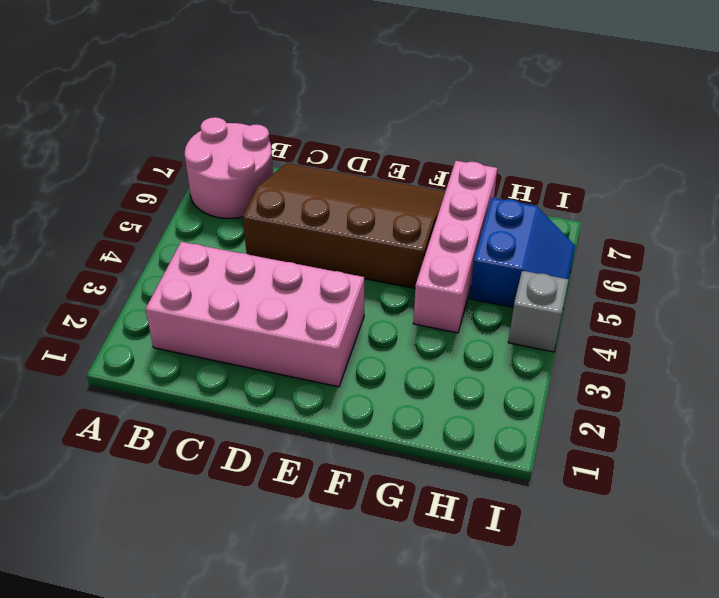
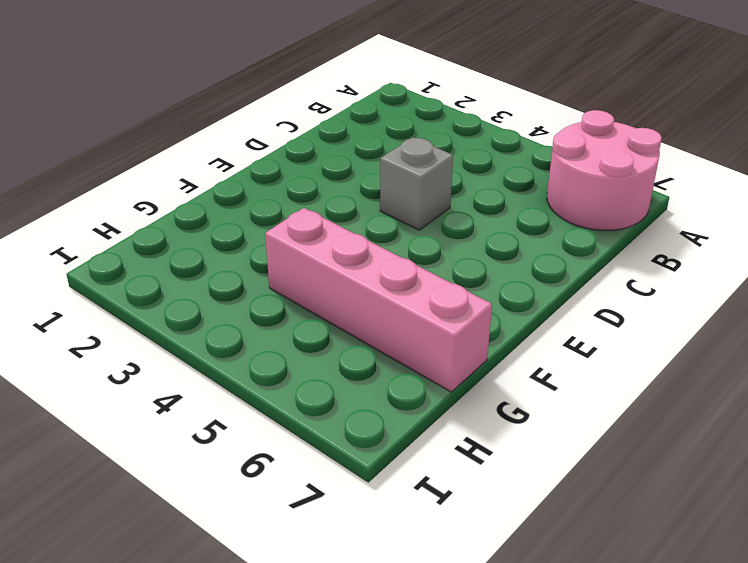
grey brick D4 level 1 -> grey brick I4 level 1
none -> pink brick B2:E3 level 1
none -> brown slope C5:F7 level 1 top 5

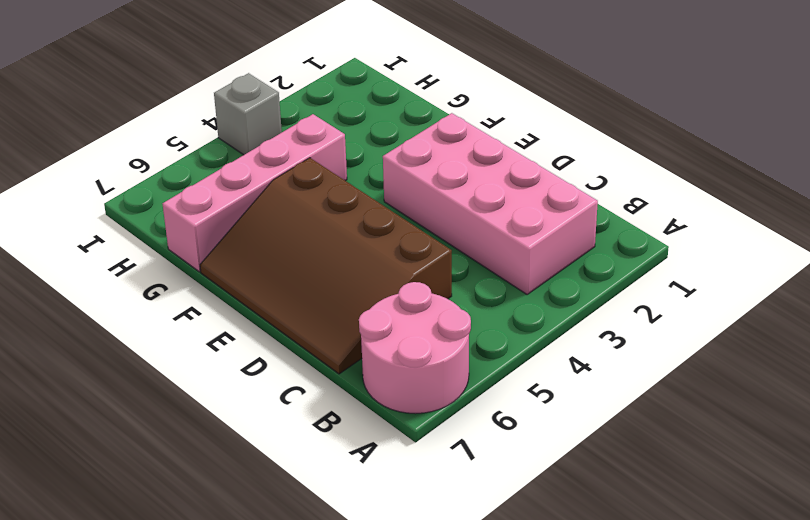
none -> blue slope H5:I6 level 1 top H

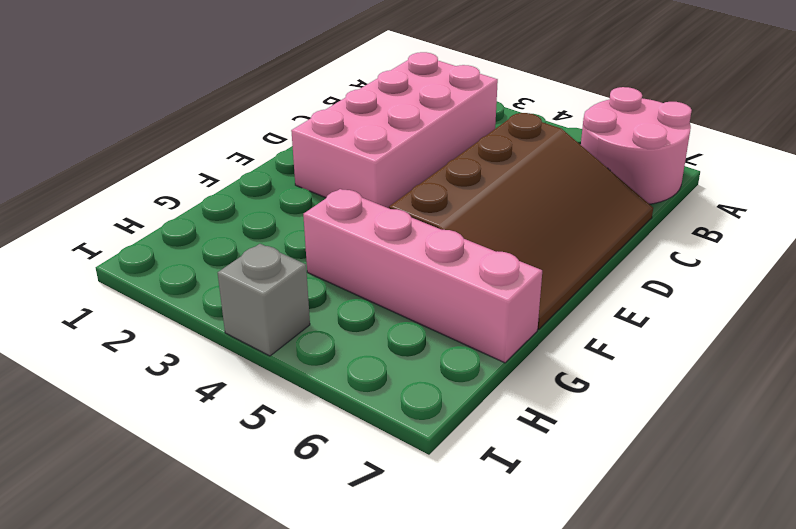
none -> blue slope H5:I6 level 1 top H

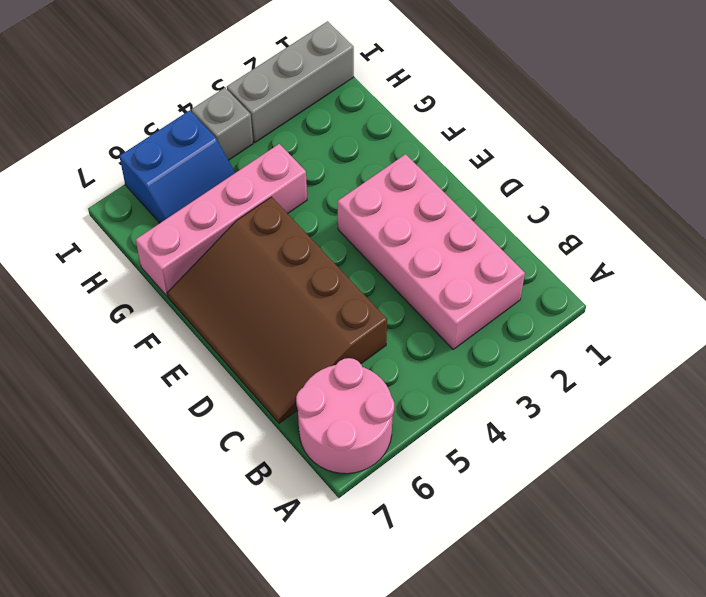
blue slope H5:I6 level 1 top I -> blue slope H5:I6 level 1 top H
grey brick I1:I3 level 1 -> none

